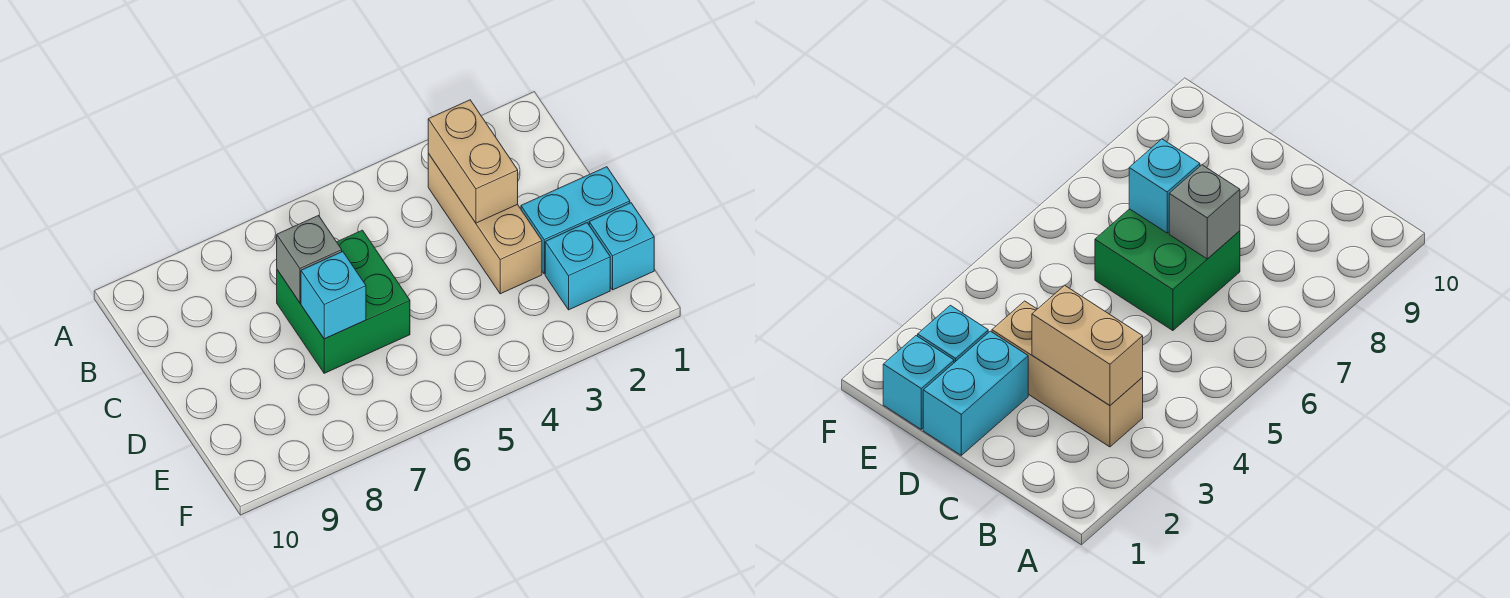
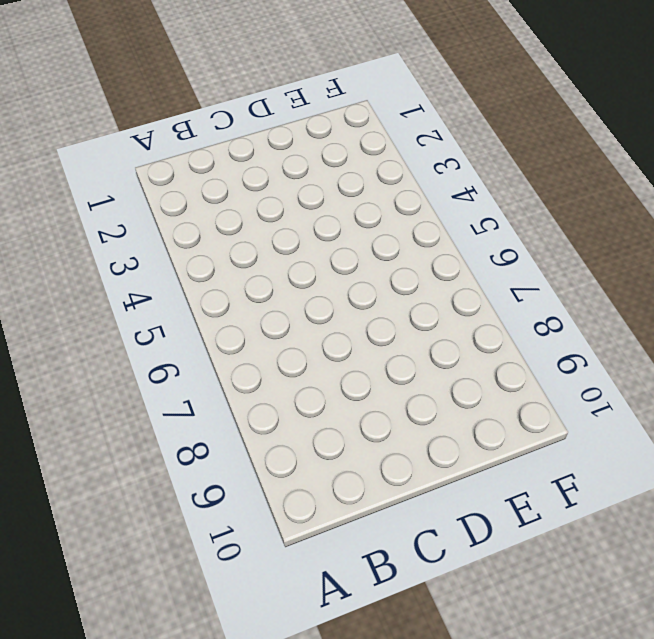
none -> tan brick B3:D3 level 1
none -> green brick C6:D7 level 1

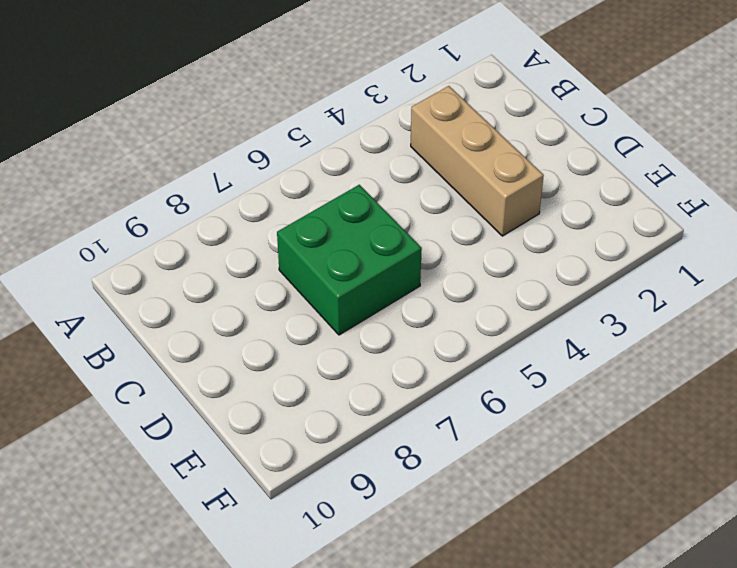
none -> cyan brick D1:D2 level 1
none -> cyan brick E1 level 1

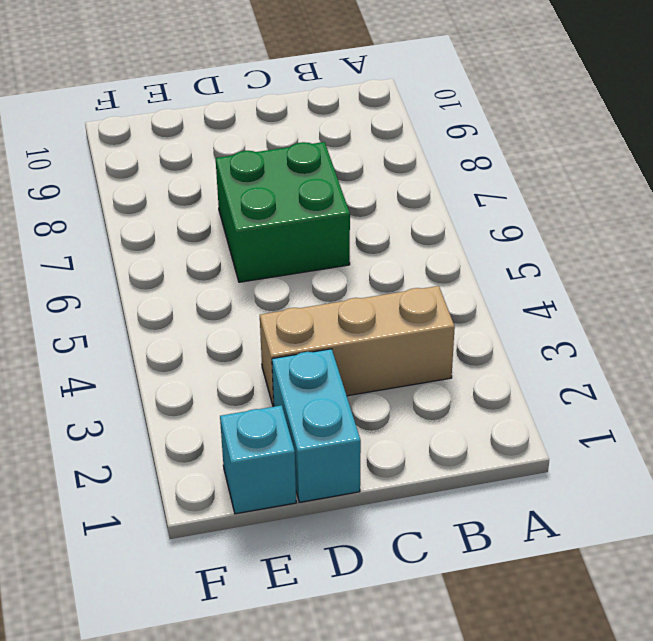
none -> cyan brick E2 level 1
none -> tan brick B3:C3 level 2

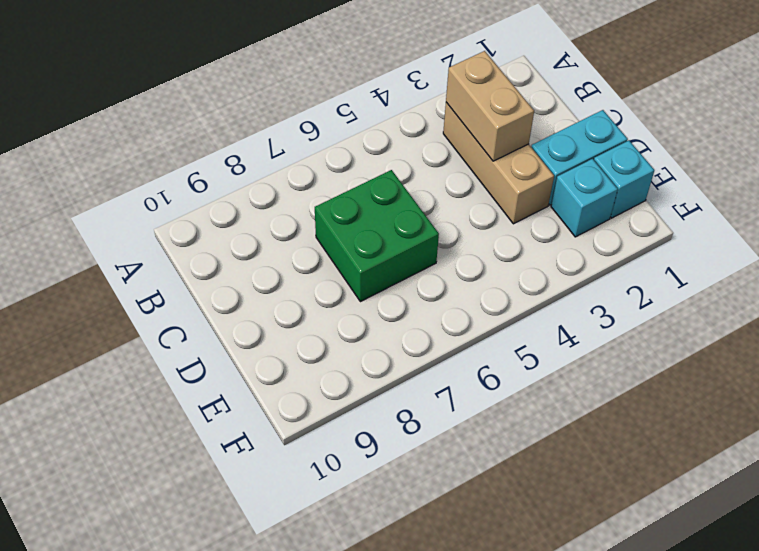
none -> grey brick C7 level 2
none -> cyan brick D7 level 2

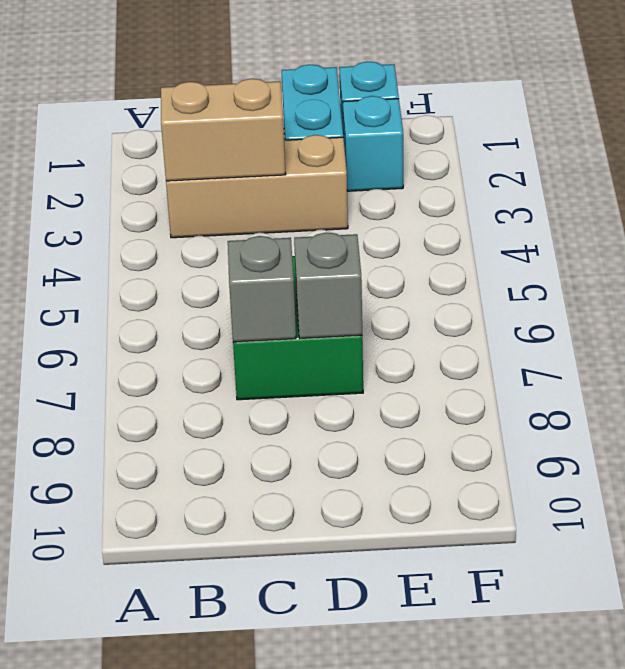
grey brick D7 level 2 -> cyan brick D7 level 2

